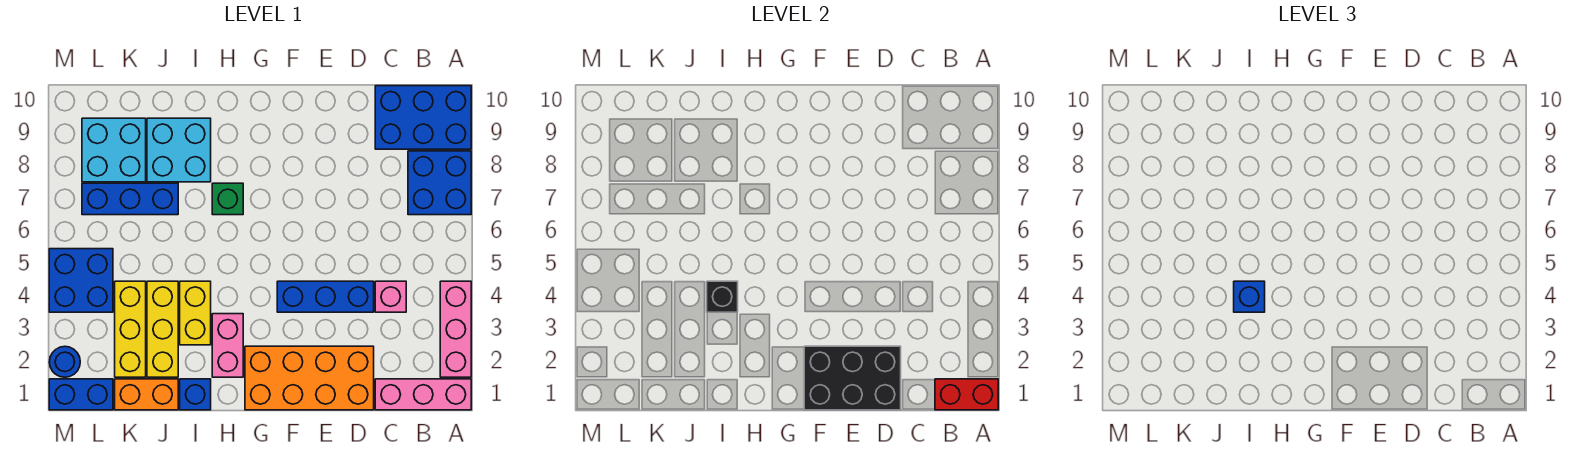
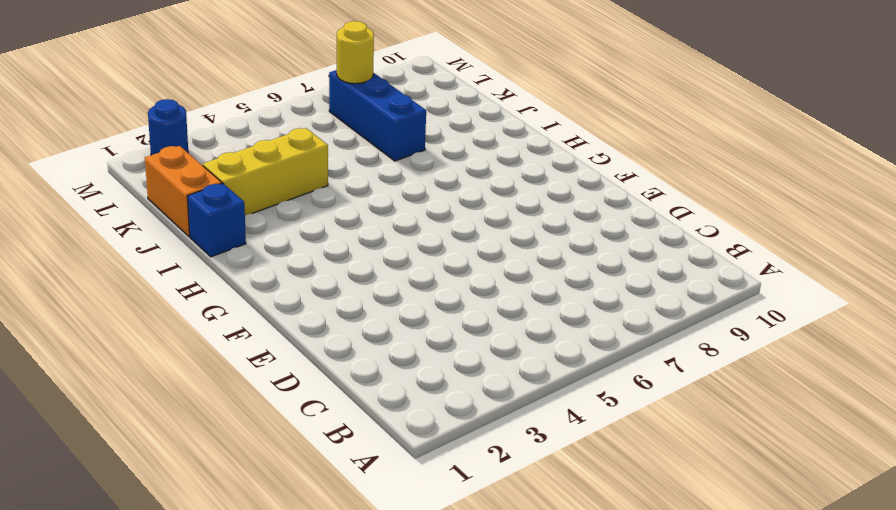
yellow round brick L7 level 2 -> none
none -> pink brick A1:C1 level 1
none -> pink brick A2:A4 level 1
none -> blue brick A7:B8 level 1

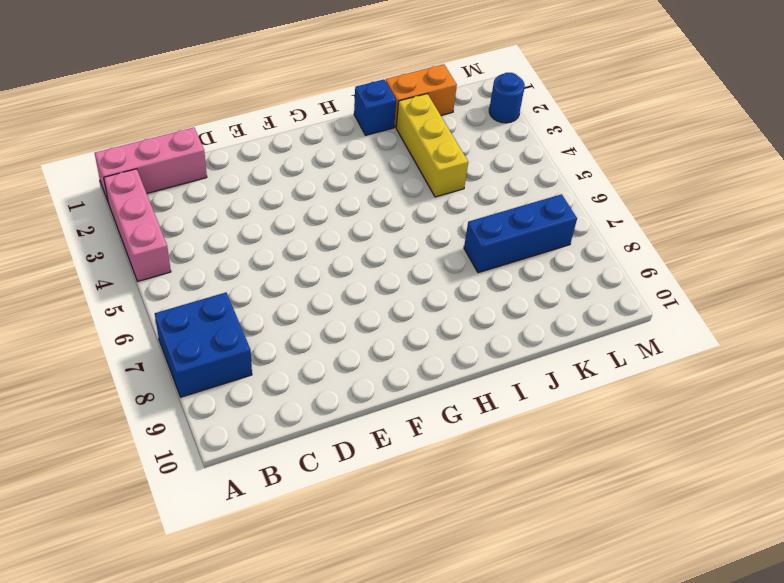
none -> blue brick A9:C10 level 1
none -> pink brick C4 level 1
none -> orange brick D1:G2 level 1

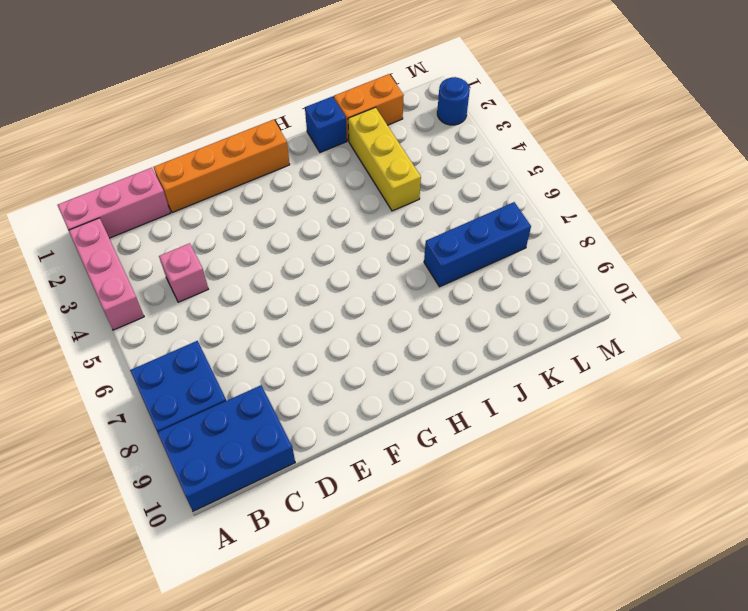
orange brick D1:G1 level 1 -> orange brick D1:G2 level 1
none -> blue brick D4:F4 level 1
none -> pink brick H2:H3 level 1
none -> green brick H7 level 1

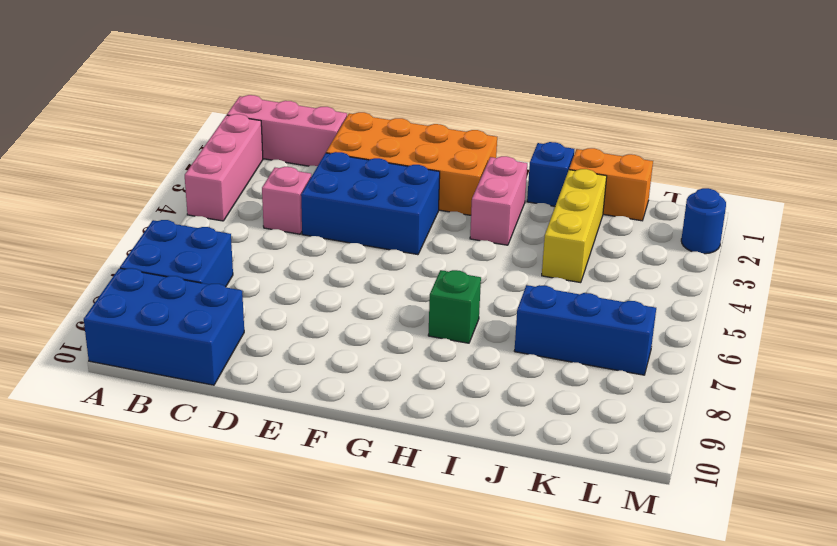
blue brick D3:F4 level 1 -> blue brick D4:F4 level 1
none -> yellow brick I3:I4 level 1
none -> cyan brick I8:J9 level 1
none -> yellow brick K2:K4 level 1

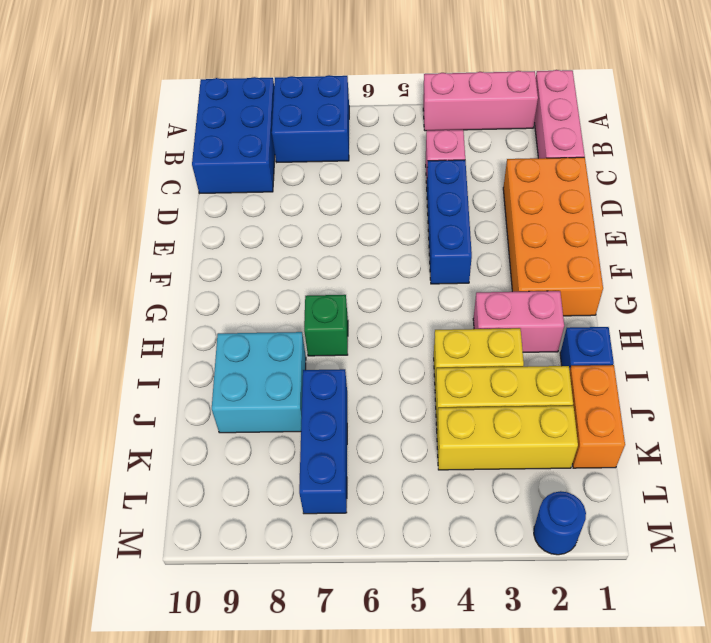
none -> cyan brick K8:L9 level 1
none -> blue brick L1:M1 level 1
none -> blue brick L4:M5 level 1

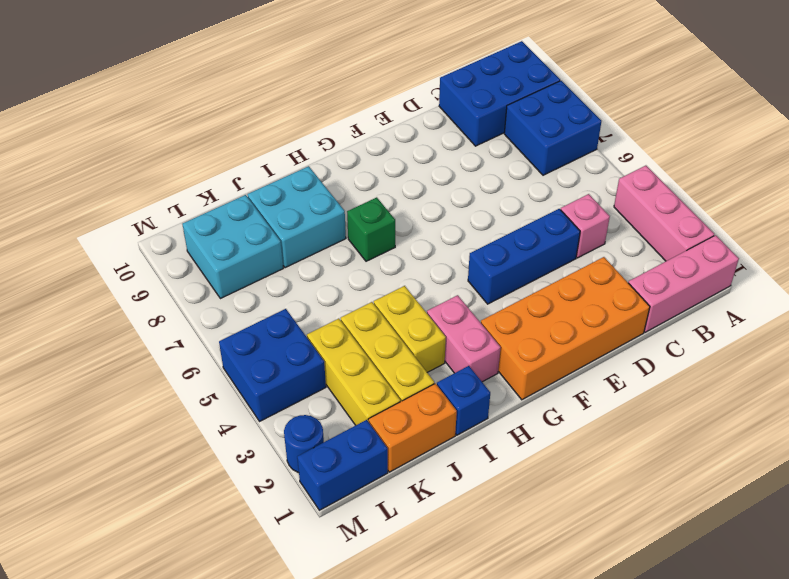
none -> blue brick J7:L7 level 1
none -> red brick A1:B1 level 2
none -> black brick D1:F2 level 2

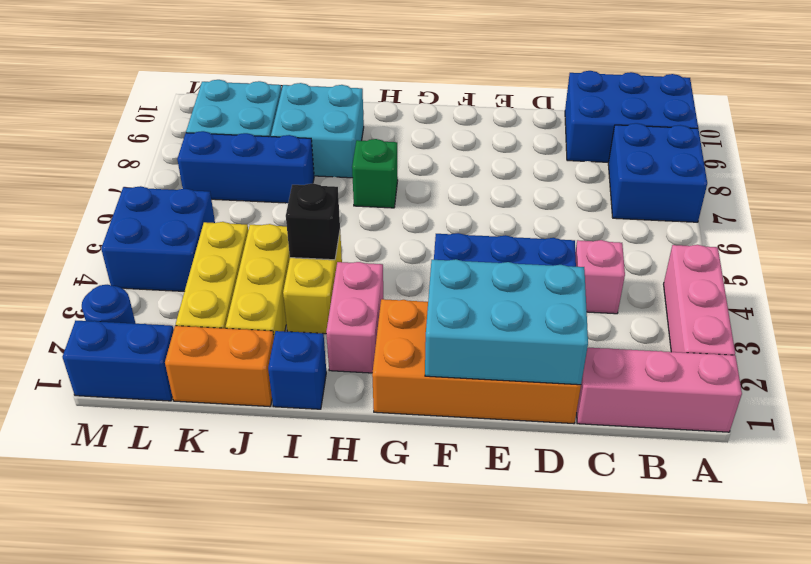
cyan brick D1:F2 level 2 -> black brick D1:F2 level 2
none -> red brick A1:B1 level 2
none -> blue brick I4 level 3

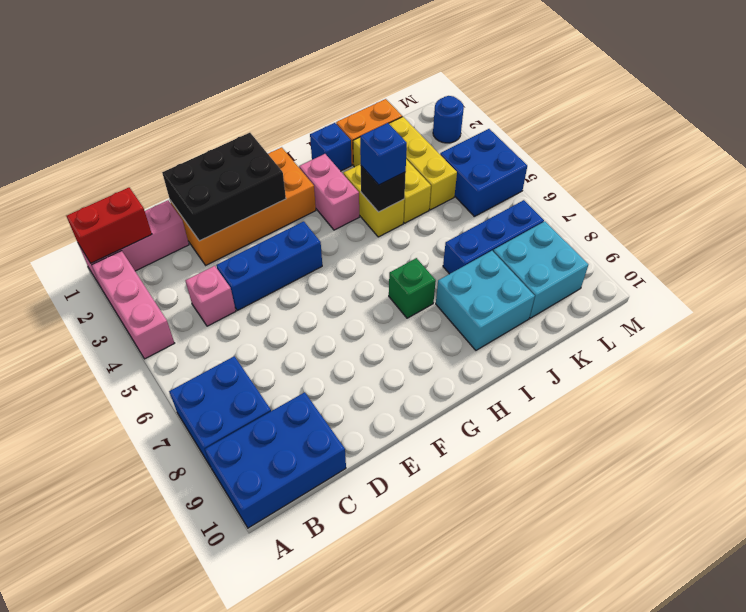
none -> blue brick L1:M1 level 1

